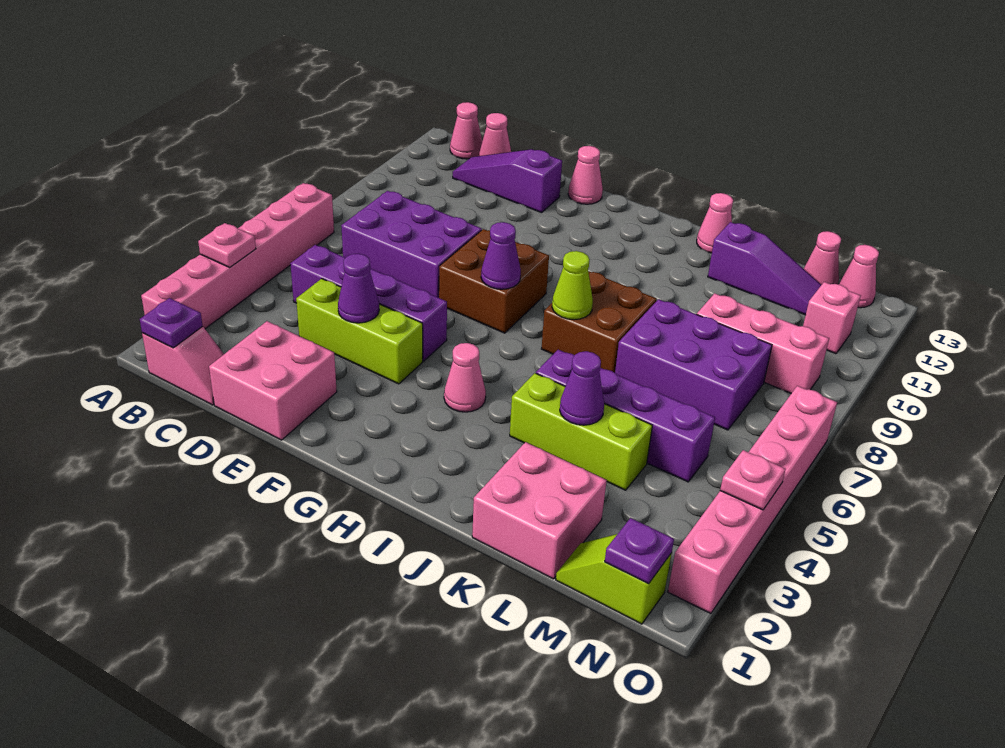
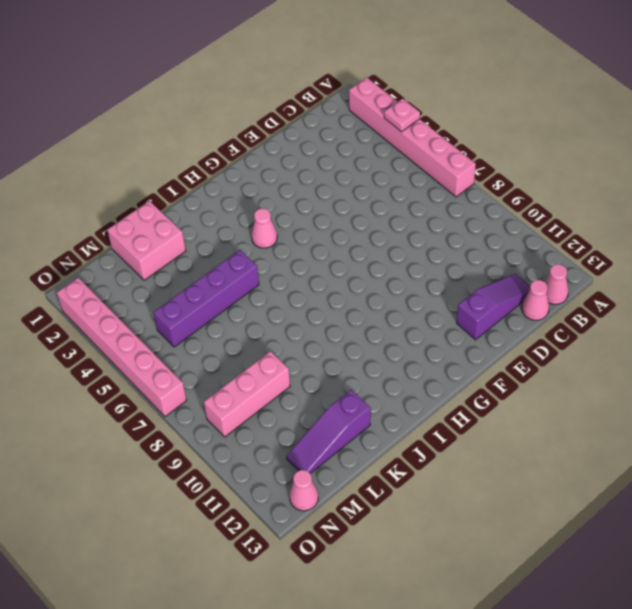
none -> pink slope B1:C1 level 1 top B
none -> purple brick C5:F5 level 1
none -> purple brick C7:E8 level 1
none -> pink brick D1:E2 level 1

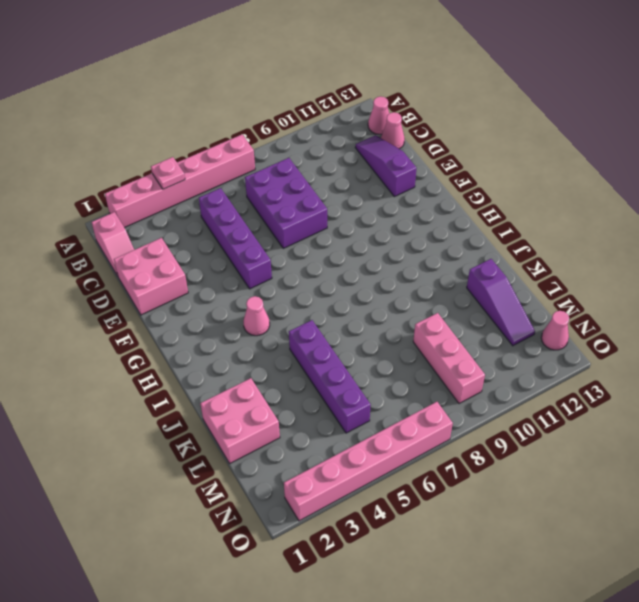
none -> lime brick D4:F4 level 1
none -> brown brick F7:G8 level 1
none -> pink cone F13 level 1
none -> brown brick I7:J8 level 1

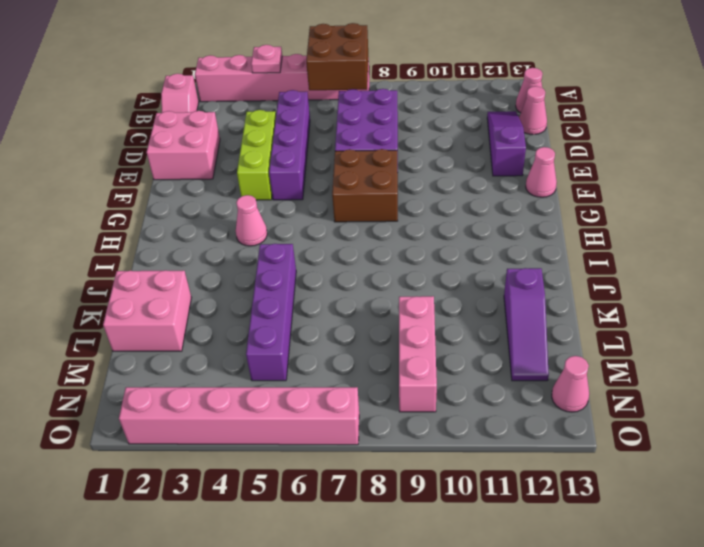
brown brick A6:B7 level 2 -> brown brick I7:J8 level 1
none -> lime brick J4:L4 level 1
none -> pink cone J13 level 1
none -> purple brick K7:M8 level 1
none -> lime slope M1:N1 level 1 top N

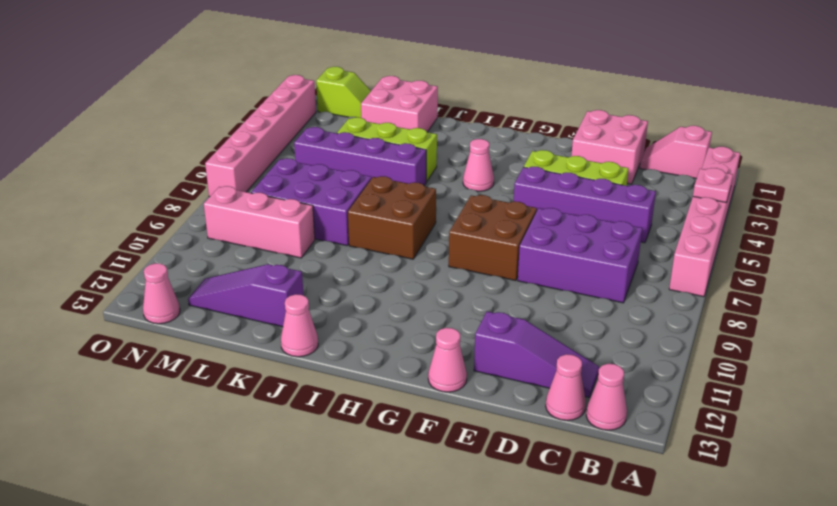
none -> pink cone M13 level 1
none -> pink brick N11 level 1
none -> purple plate B1 level 2
none -> purple cone E4 level 2

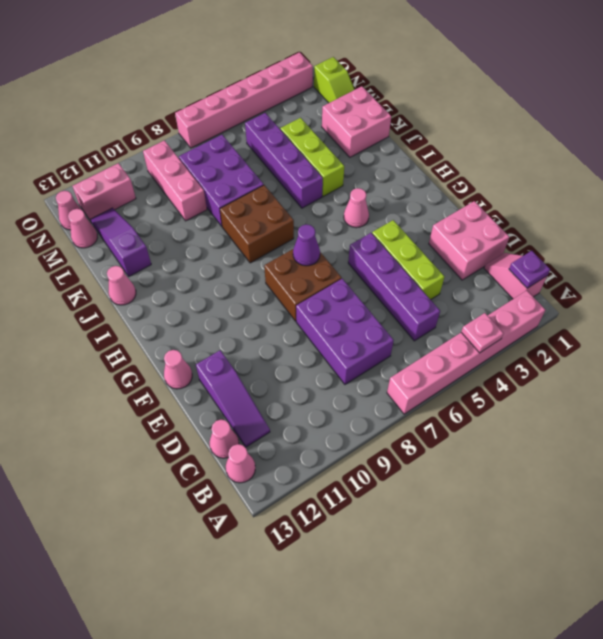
pink brick N11:N12 level 1 -> pink brick N11 level 1
none -> purple cone E4 level 2
none -> lime cone I7 level 2
none -> purple cone K4 level 2
none -> purple plate N1 level 2

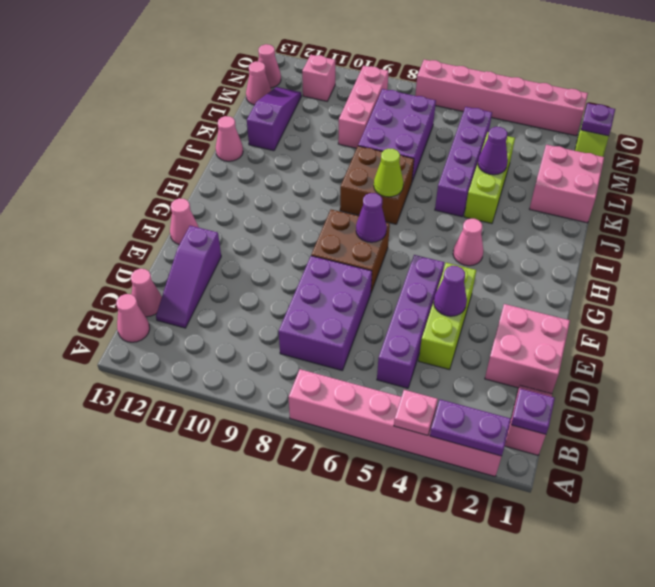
purple plate A2:A3 level 2 -> none
none -> pink plate O4 level 2

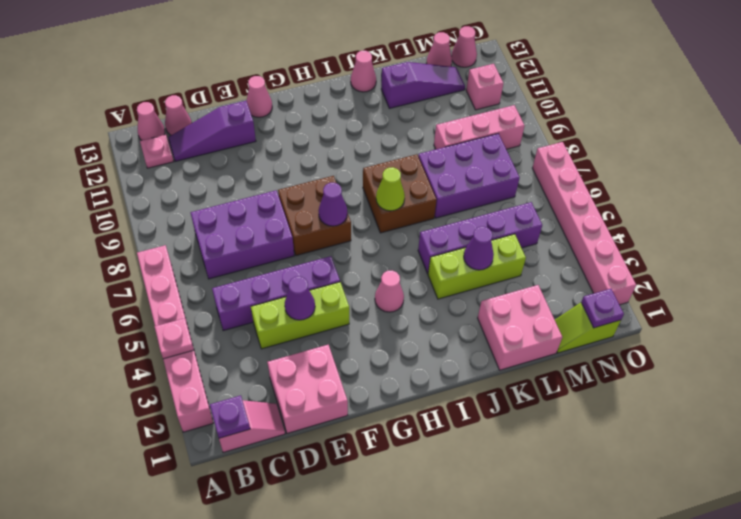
pink plate B12 level 1 -> pink plate O4 level 2

